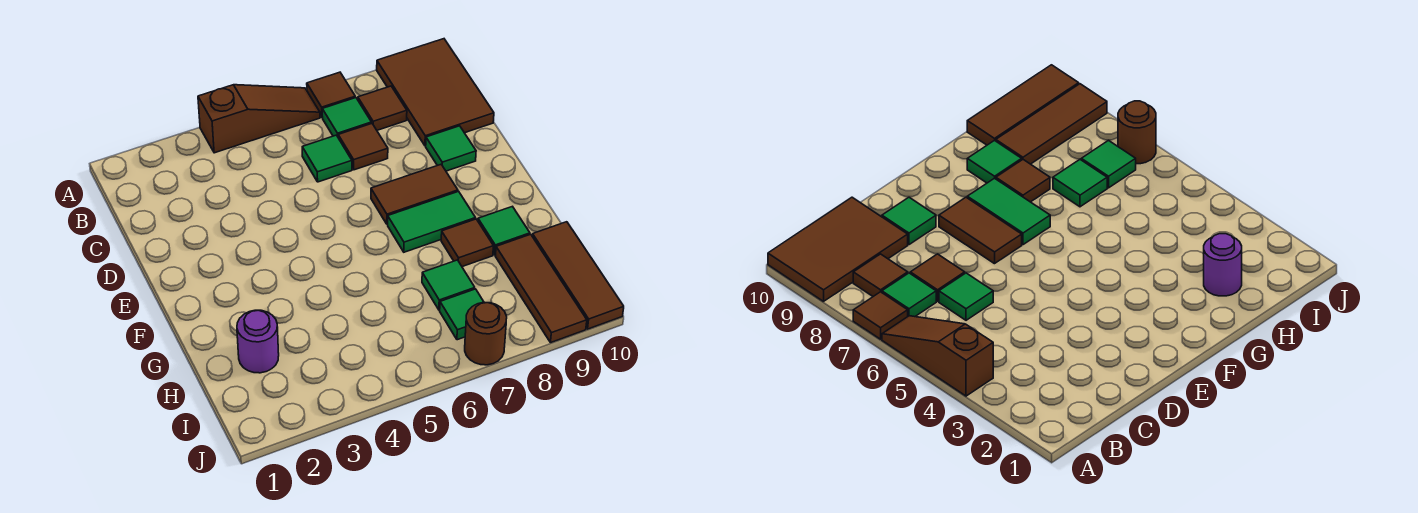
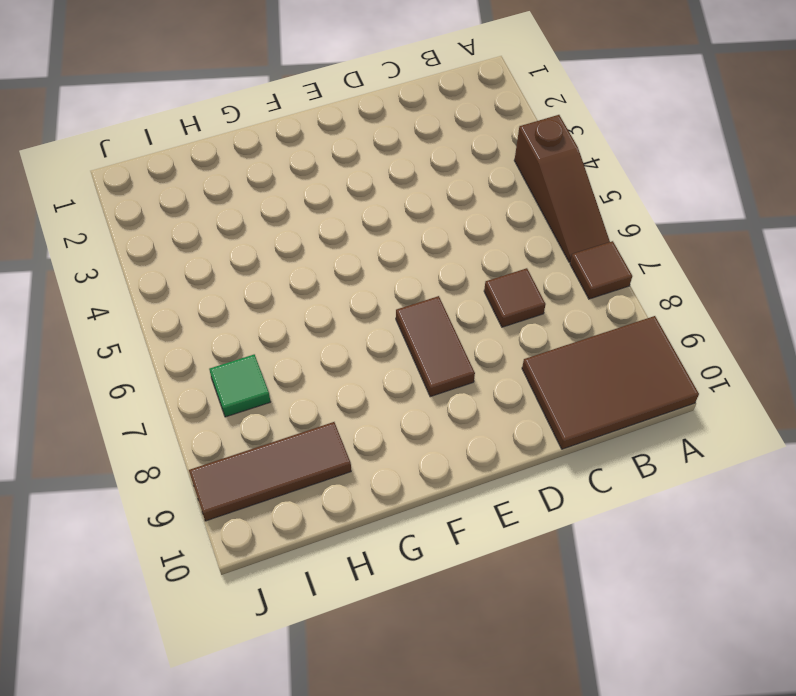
none -> green tile B7 level 1
none -> brown tile B8 level 1
none -> green tile C6 level 1

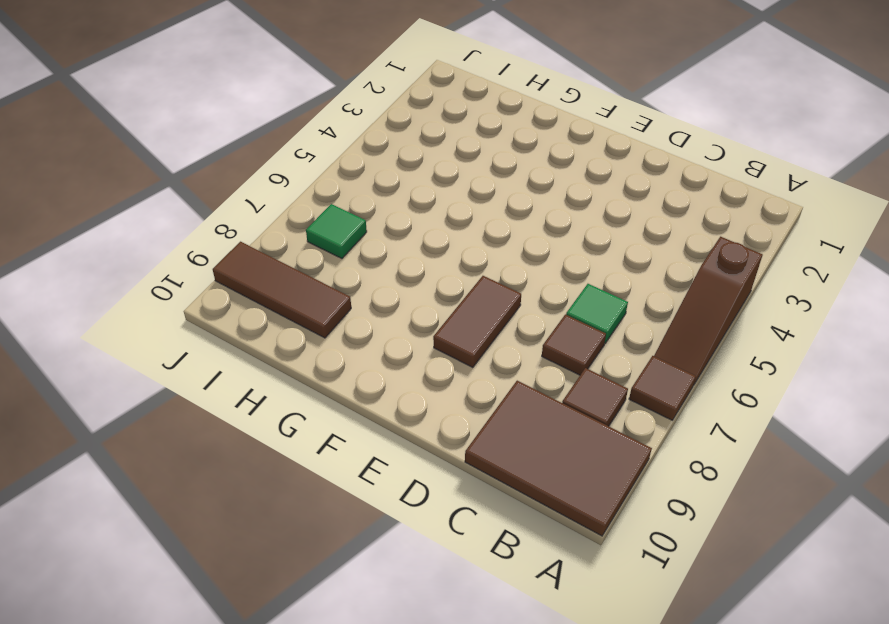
none -> green tile B7 level 1
none -> green tile D9 level 1
none -> green tile F7:F8 level 1

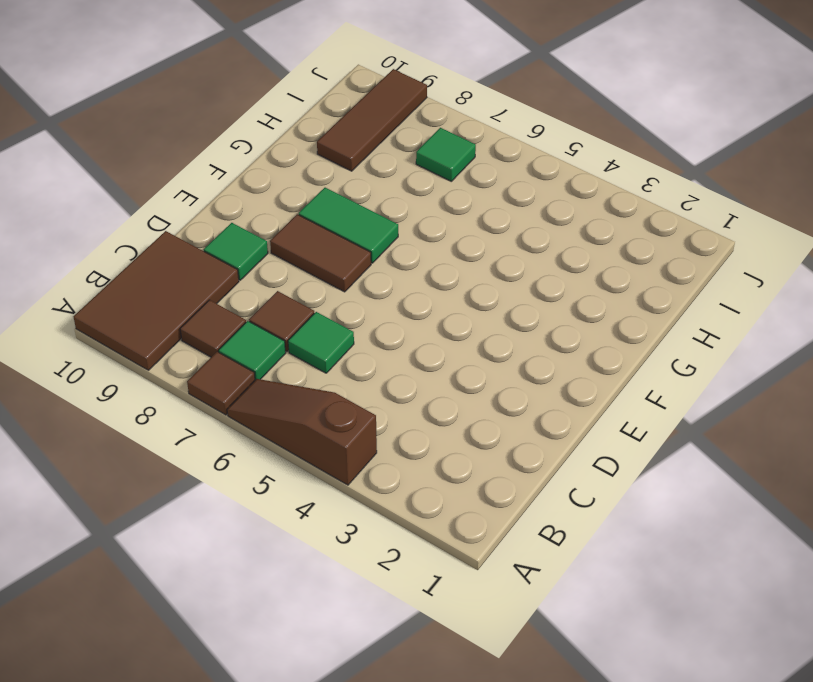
none -> brown tile G8 level 1
none -> green tile G9 level 1
none -> purple round brick H2 level 1

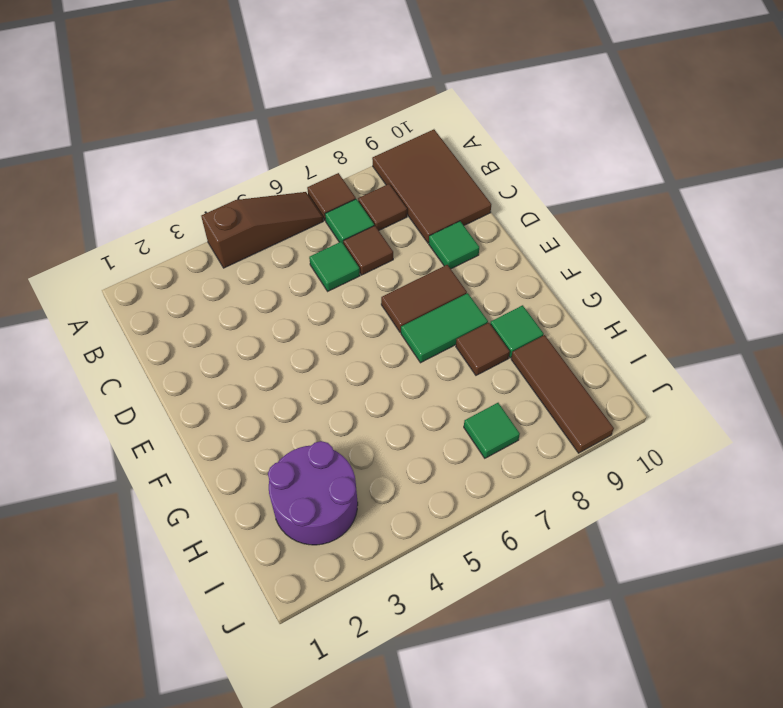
purple round brick H2:I3 level 1 -> purple round brick H2 level 1
none -> green tile H7 level 1
none -> brown tile H10:J10 level 1
none -> brown round brick J7 level 1

